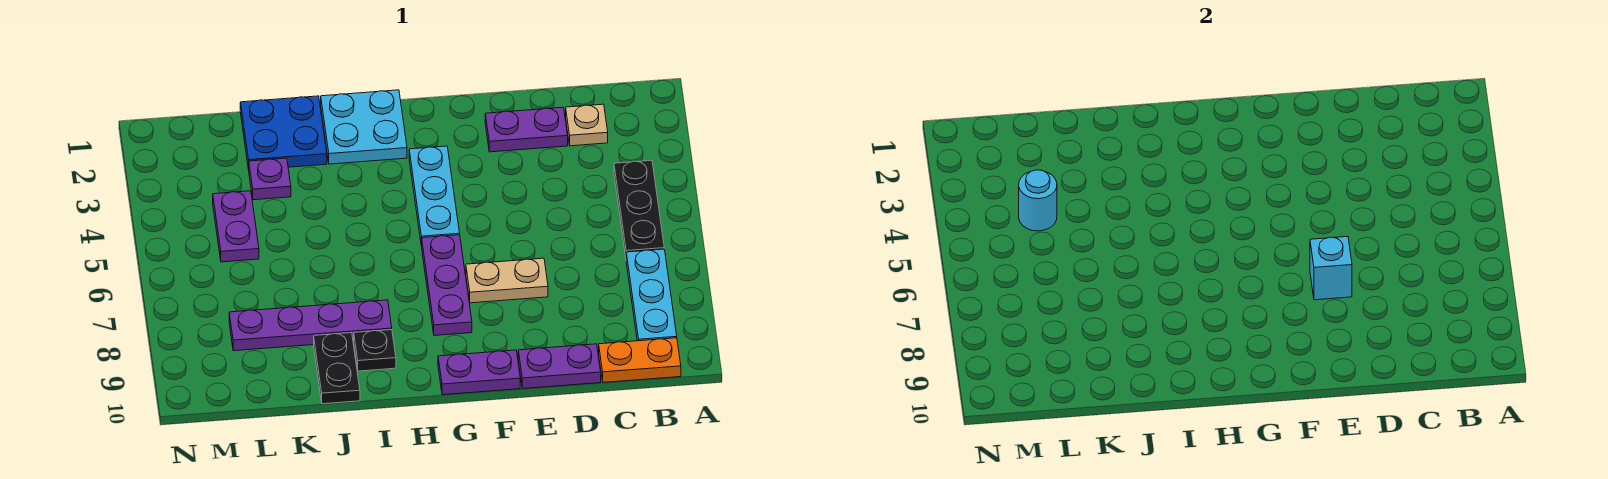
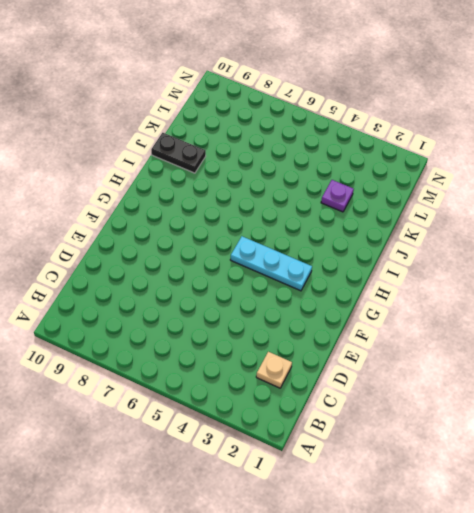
none -> black plate B4:B6 level 1
none -> cyan plate B7:B9 level 1
none -> orange plate B10:C10 level 1

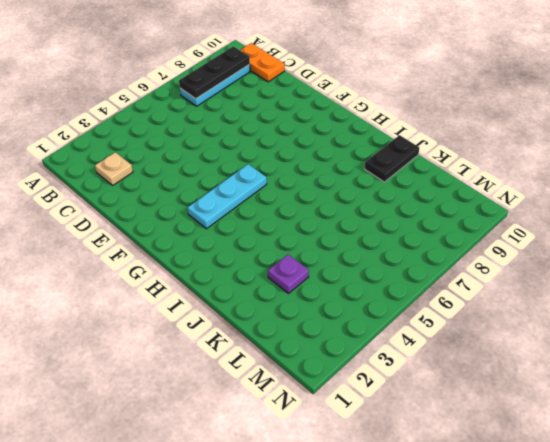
black plate B7:B9 level 2 -> black plate B4:B6 level 1
none -> purple plate D2:E2 level 1
none -> purple plate D10:E10 level 1
none -> tan plate E7:F7 level 1

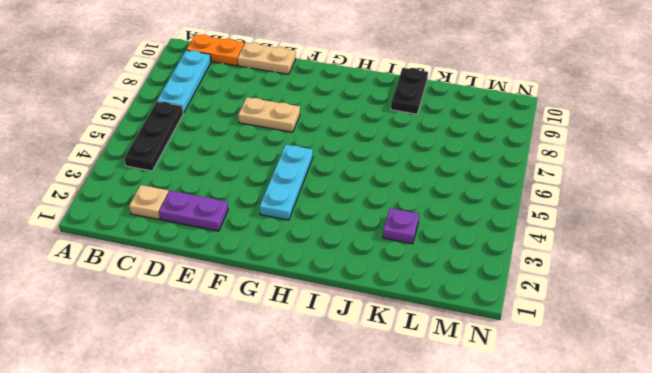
tan plate D10:E10 level 1 -> purple plate D10:E10 level 1
none -> purple plate F10:G10 level 1
none -> purple plate G6:G8 level 1
none -> cyan plate H1:I2 level 1

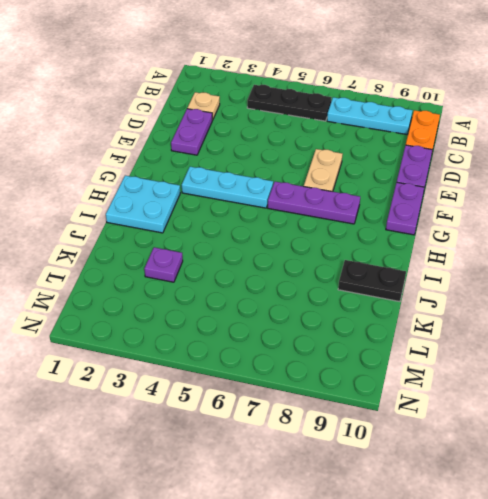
none -> purple plate I8:L8 level 1
none -> black plate I9 level 1
none -> blue plate J1:K2 level 1

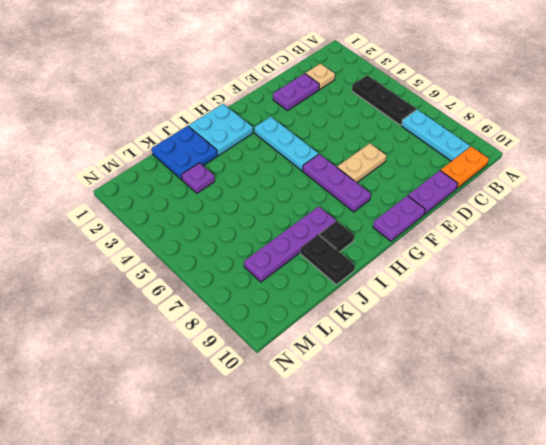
none -> purple plate L4:L5 level 1
none -> cyan brick E7 level 2
none -> cyan round brick L4 level 2

